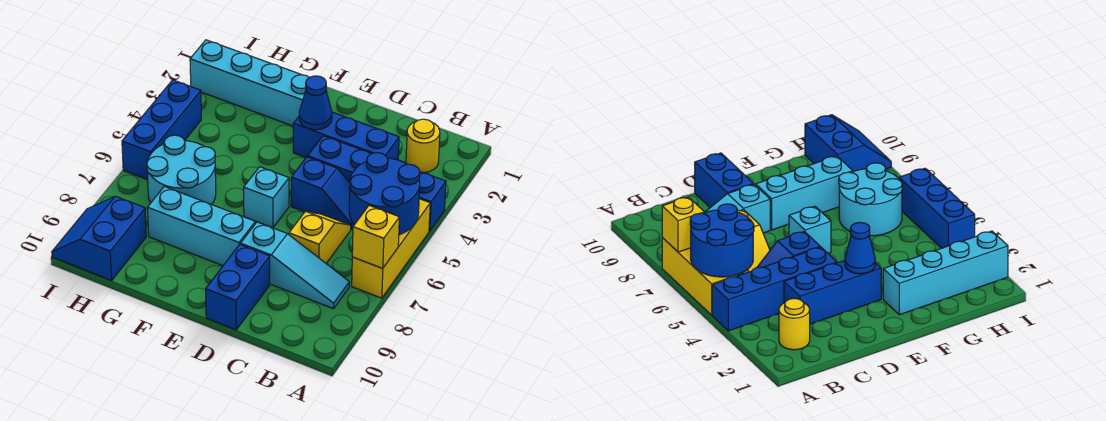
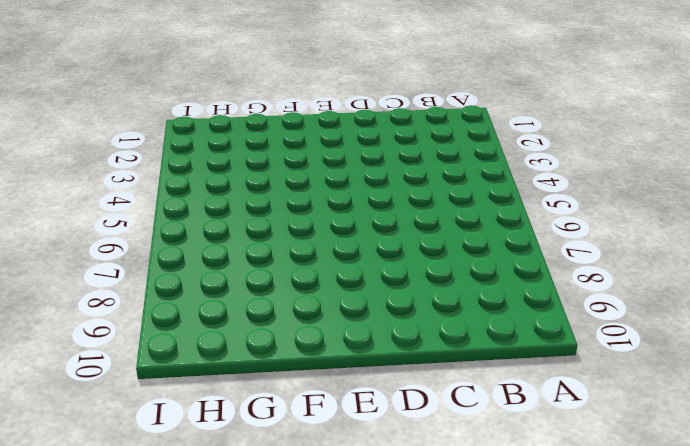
none -> blue brick A4:D4 level 1
none -> yellow brick A5:A7 level 1
none -> yellow round brick B2 level 1

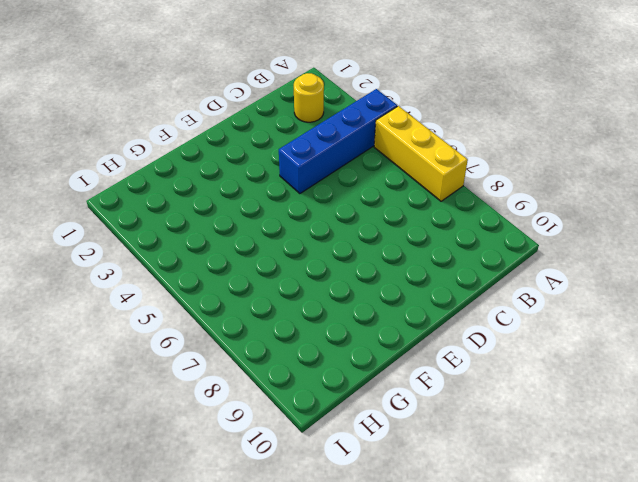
none -> cyan slope B8:D8 level 1 top D
none -> blue brick C3:E3 level 1
none -> blue slope C5:D5 level 1 top D

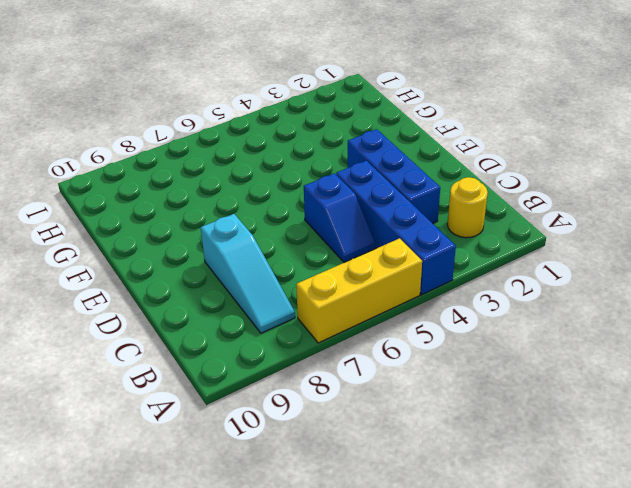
none -> yellow slope C6:C7 level 1 top 7
none -> blue brick D9:D10 level 1
none -> cyan brick E6 level 1

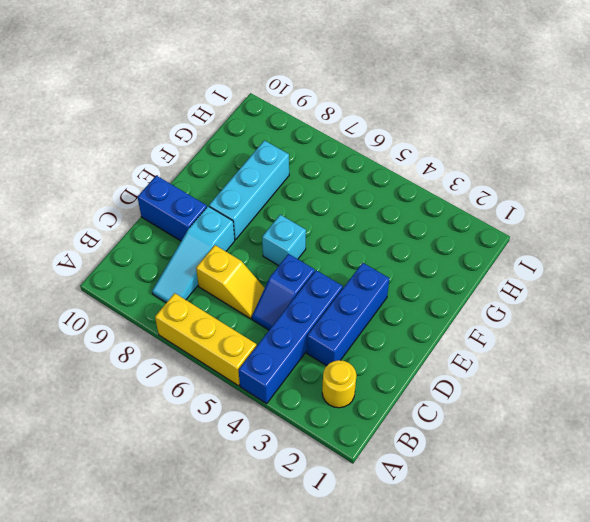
none -> cyan brick F2:I2 level 1
none -> cyan round brick G6:H7 level 1
none -> blue slope H9:I10 level 1 top H

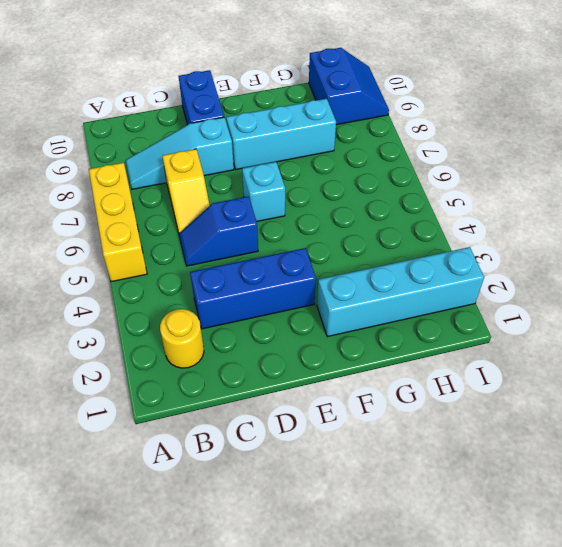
none -> blue brick A4:D4 level 1
none -> cyan round brick G6:H7 level 1
none -> blue brick I4:I6 level 1

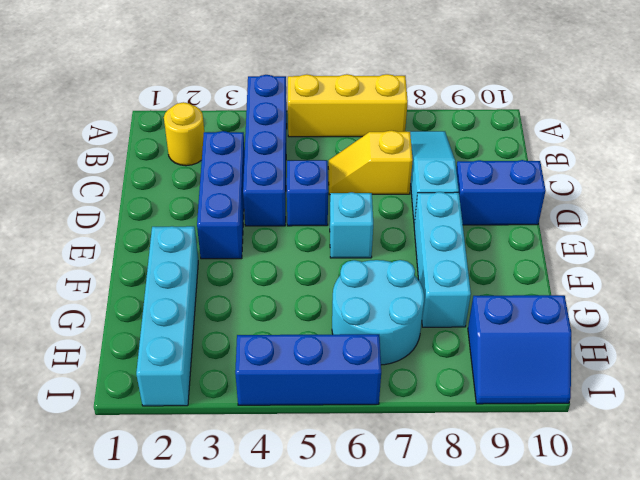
none -> blue round brick A5:B6 level 2
none -> yellow brick A7 level 2
none -> blue cone E3 level 2

